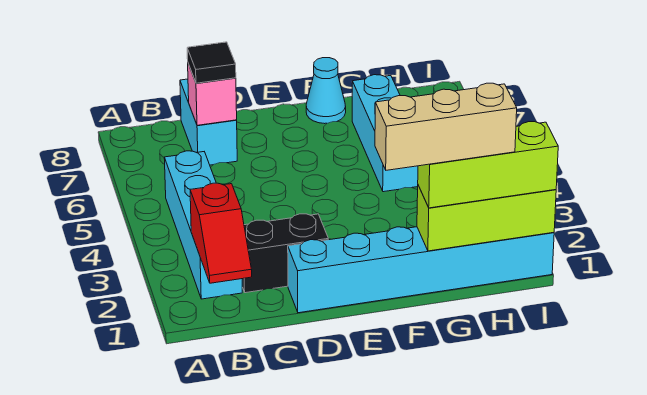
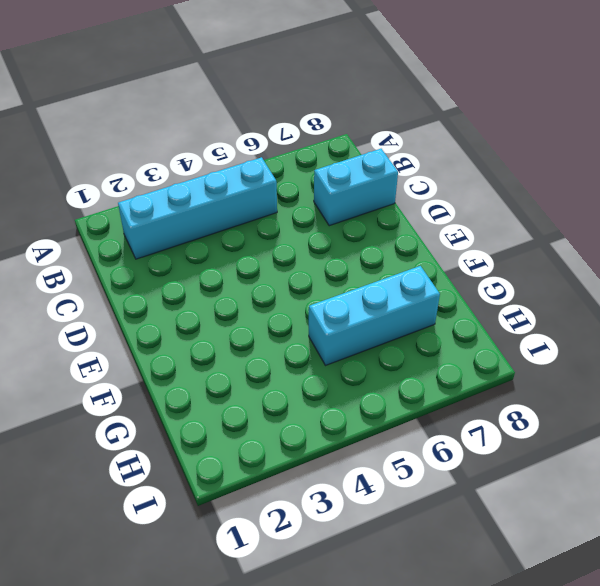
none -> black brick C2:D2 level 1
none -> cyan brick D1:I1 level 1
none -> cyan cone F8 level 1

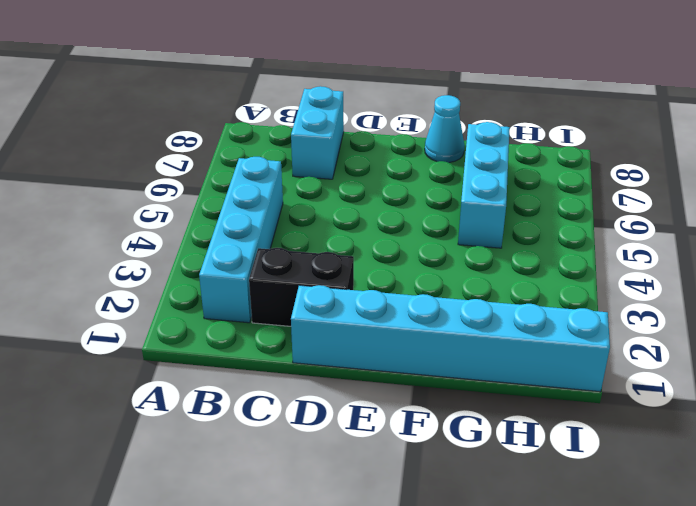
none -> red slope B1:B2 level 2 top 2
none -> pink brick C7 level 2
none -> lime brick G1:I1 level 2

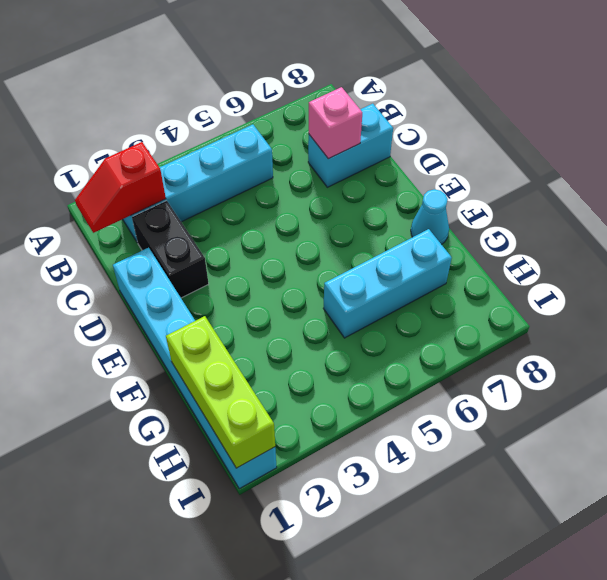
none -> black tile C7 level 3
none -> lime brick G1:I1 level 3
none -> tan brick F1:H1 level 4

